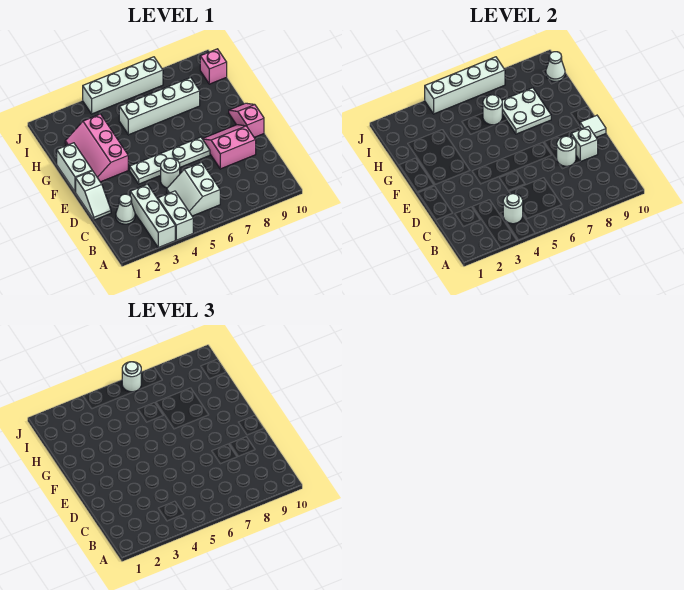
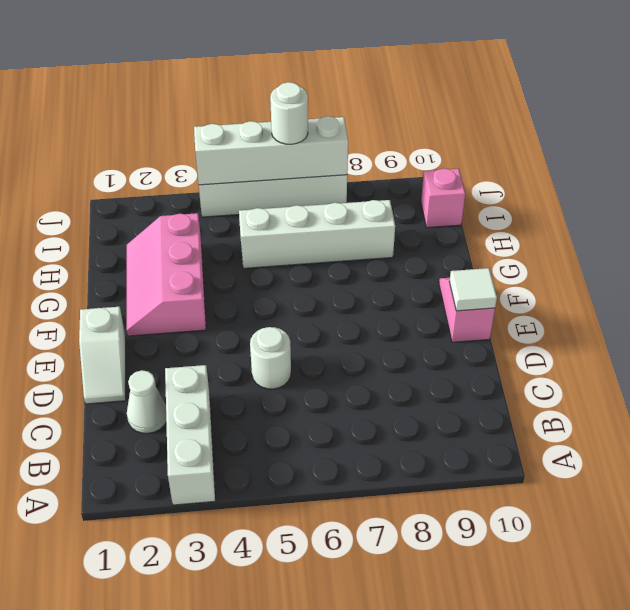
none -> white brick A4:B4 level 1
none -> white slope B5:C6 level 1 top 6
none -> pink slope D8:E9 level 1 top D

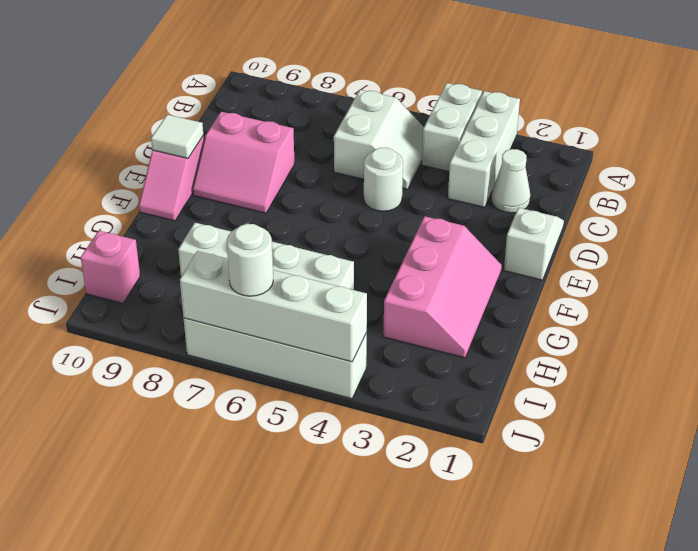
none -> white plate E4:E7 level 1
none -> white brick F1:G1 level 1
none -> white round brick B4 level 2

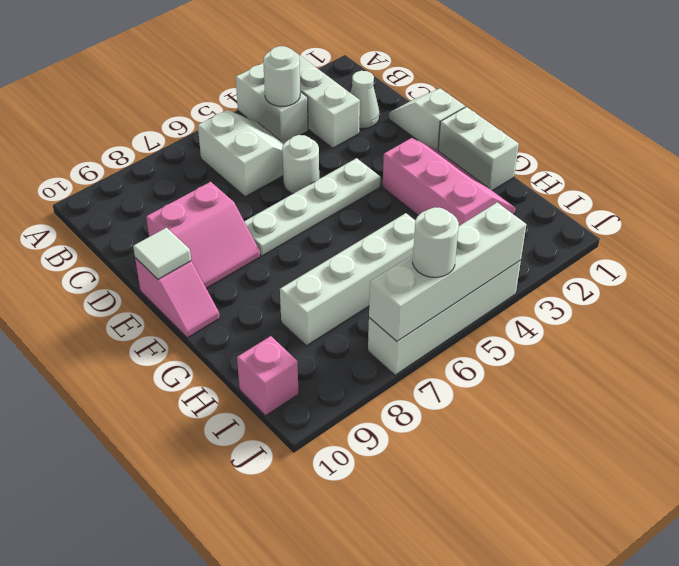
none -> white round brick D8 level 2
none -> white brick D9 level 2
none -> white plate G7:H8 level 2

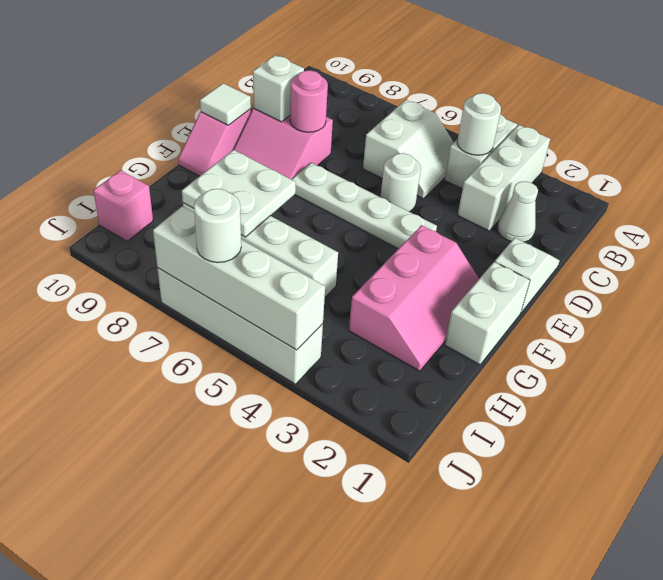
pink round brick D8 level 2 -> white round brick D8 level 2
none -> white round brick H6 level 2
none -> white cone I10 level 2

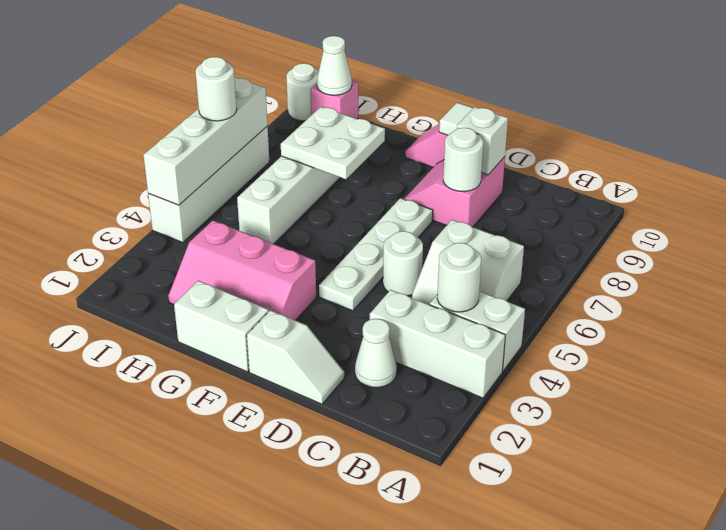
white round brick J10 level 1 -> white round brick H6 level 2

